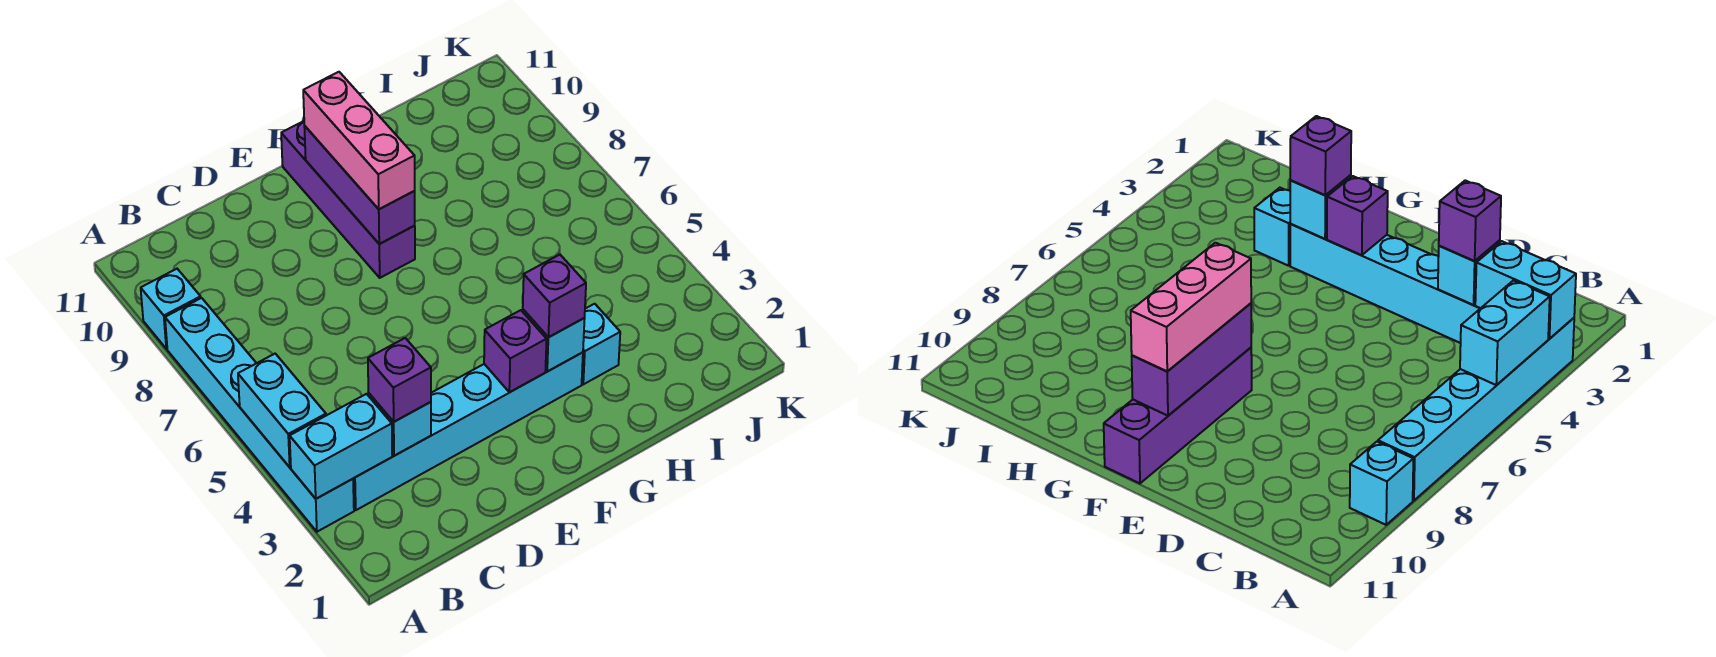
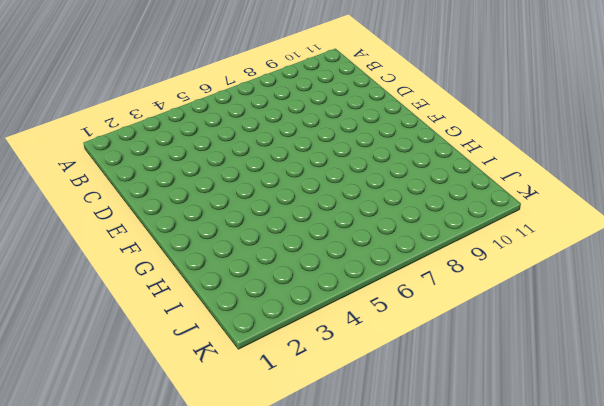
none -> cyan brick A3:A8 level 1
none -> cyan brick A9 level 1
none -> cyan brick B3:G3 level 1

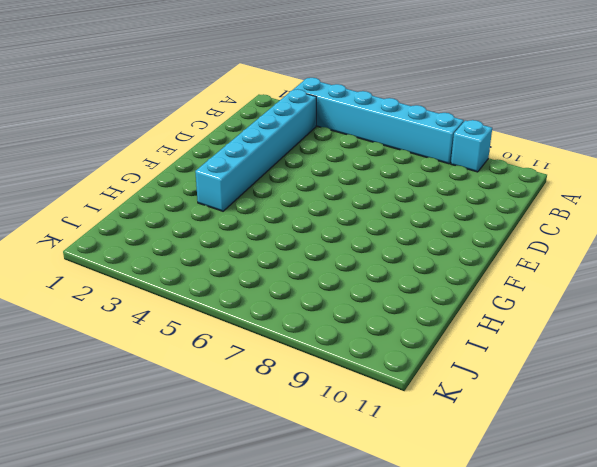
none -> purple brick F8:F11 level 1
none -> cyan brick H3 level 1
none -> cyan brick A3:B3 level 2

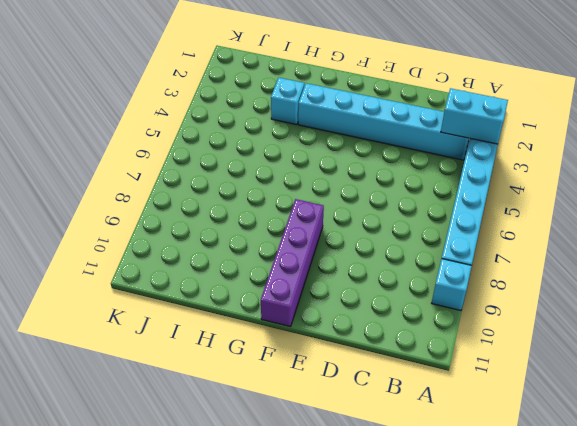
none -> cyan brick A4:A5 level 2
none -> cyan brick C3 level 2
none -> purple brick F3 level 2

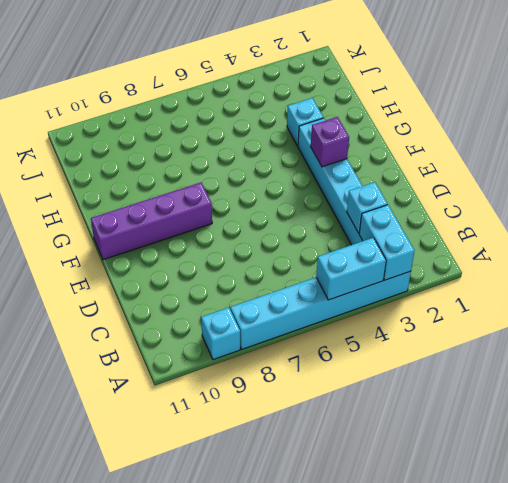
none -> purple brick F8:F10 level 2
none -> cyan brick G3 level 2
none -> purple brick C3 level 3

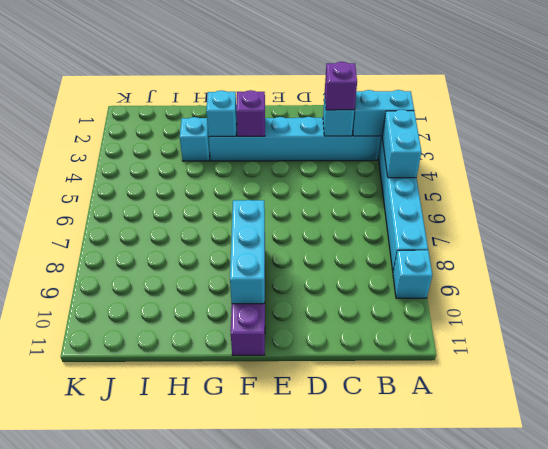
cyan brick F8:F10 level 2 -> purple brick F8:F10 level 2
none -> pink brick F8:F10 level 3
none -> purple brick G3 level 3

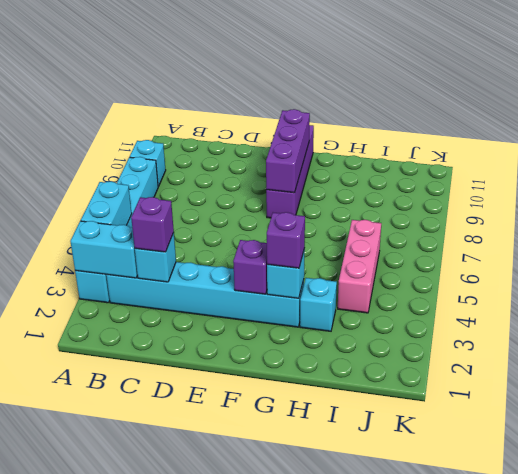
pink brick I4:I6 level 1 -> pink brick F8:F10 level 3

